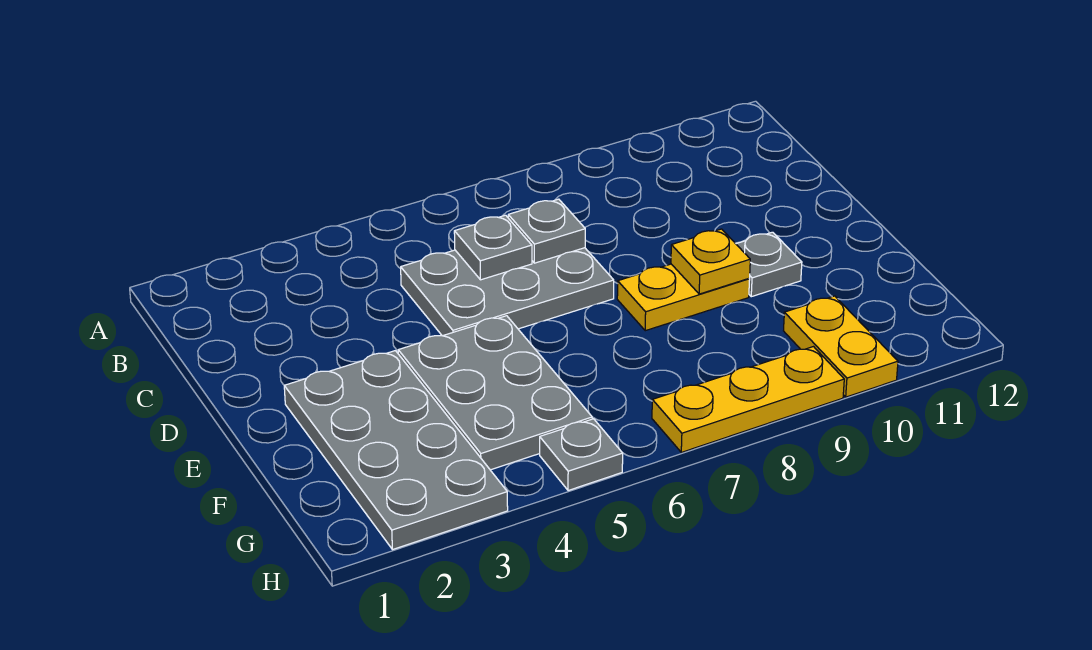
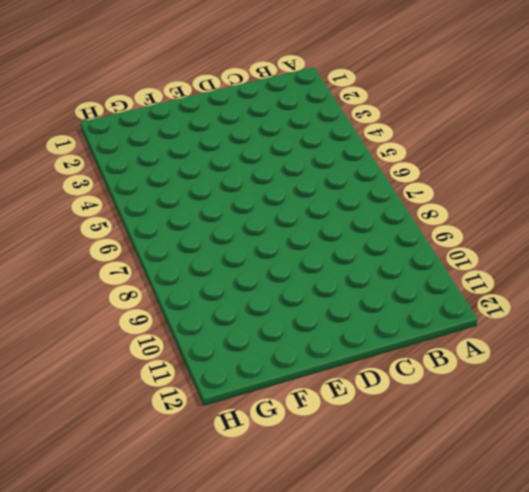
none -> grey plate C5:D7 level 1
none -> grey plate E2:H3 level 1

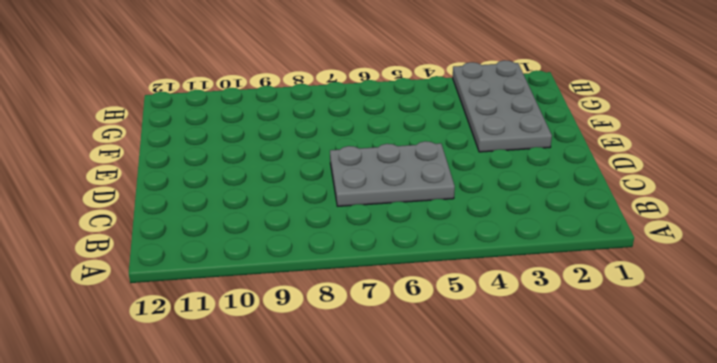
none -> grey plate E4:G5 level 1
none -> yellow plate E8:E9 level 1

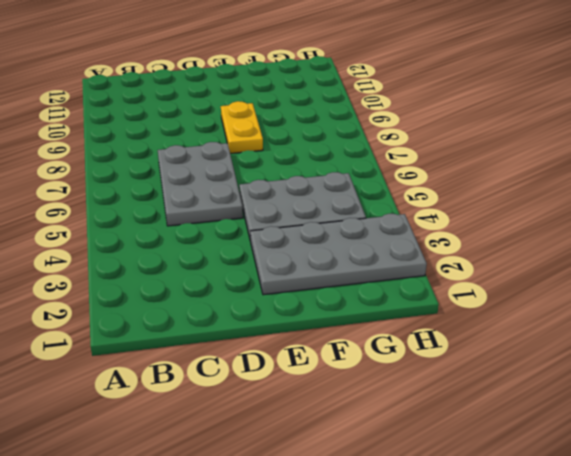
none -> grey plate E10 level 1
none -> yellow plate G10:H10 level 1

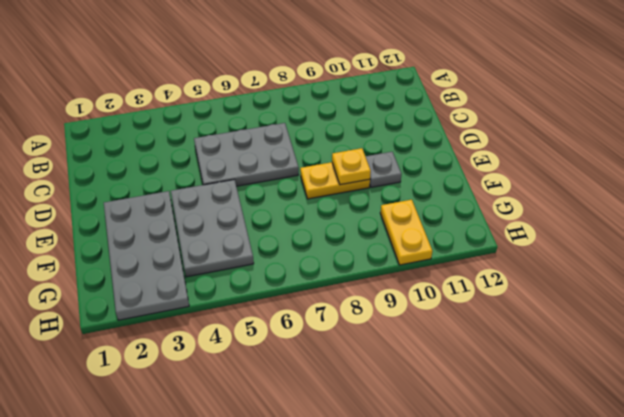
none -> grey plate H5 level 1
none -> yellow plate H7:H9 level 1

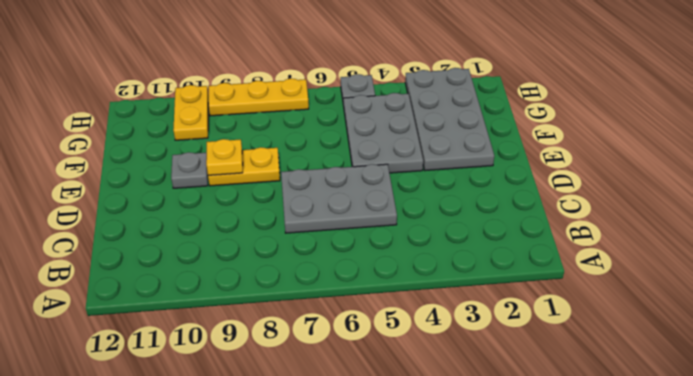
none -> grey plate C6 level 2
none -> grey plate C7 level 2

